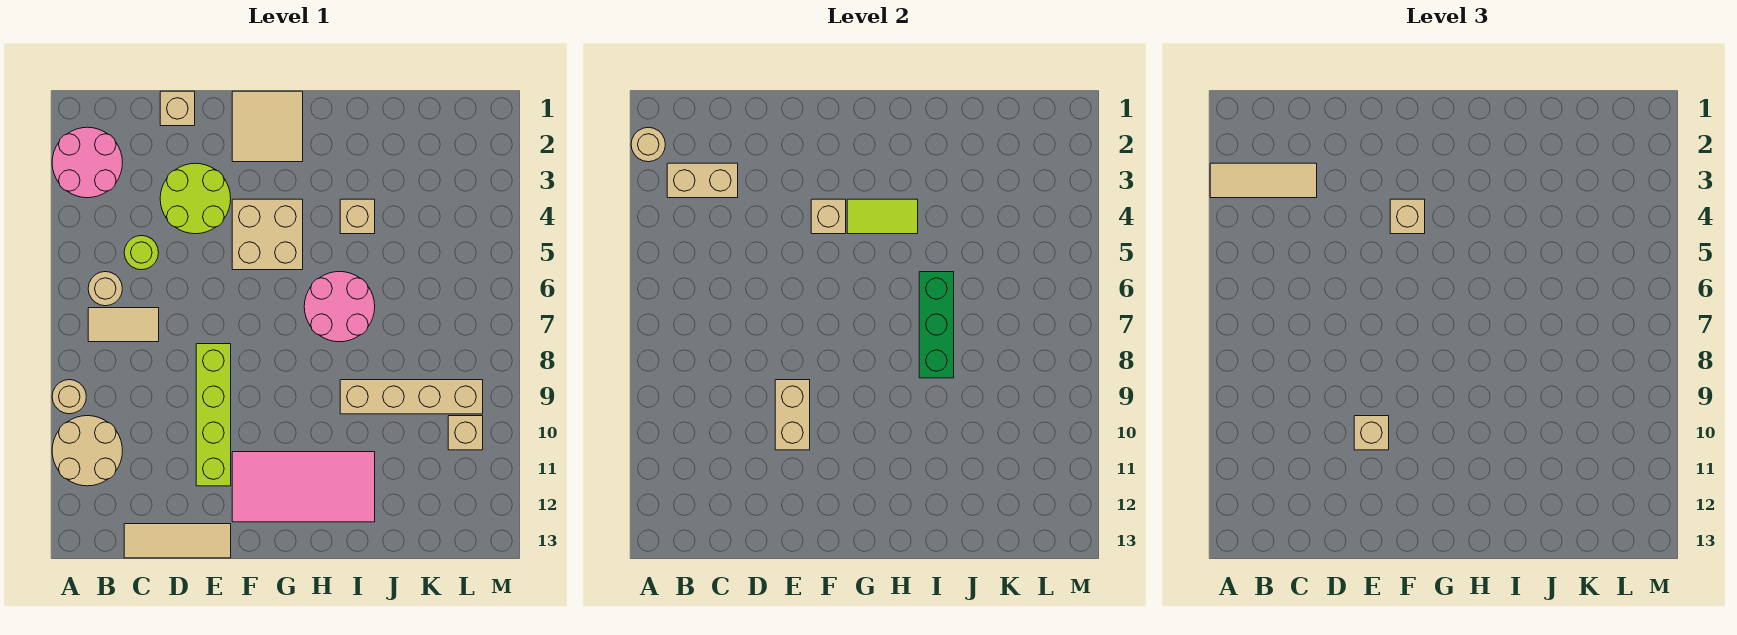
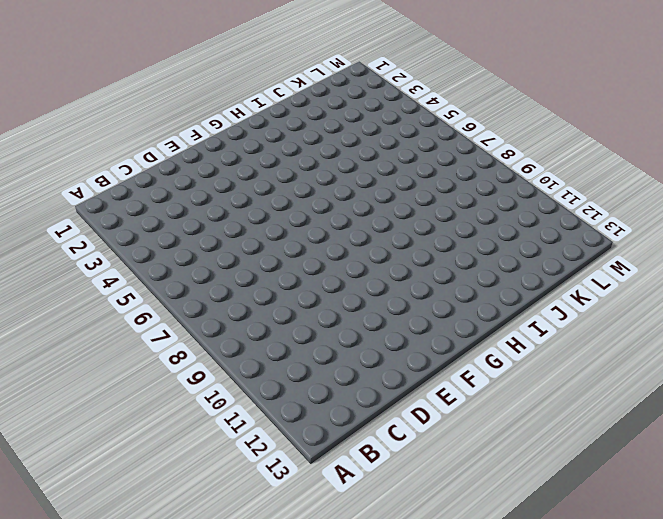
none -> pink round brick A2:B3 level 1
none -> tan round brick A9 level 1
none -> tan round brick A10:B11 level 1

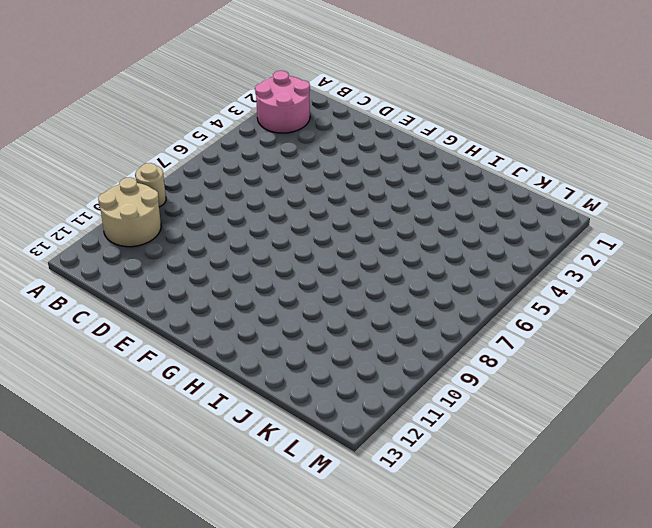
none -> tan round brick B6 level 1
none -> tan tile B7:C7 level 1
none -> lime round brick C5 level 1

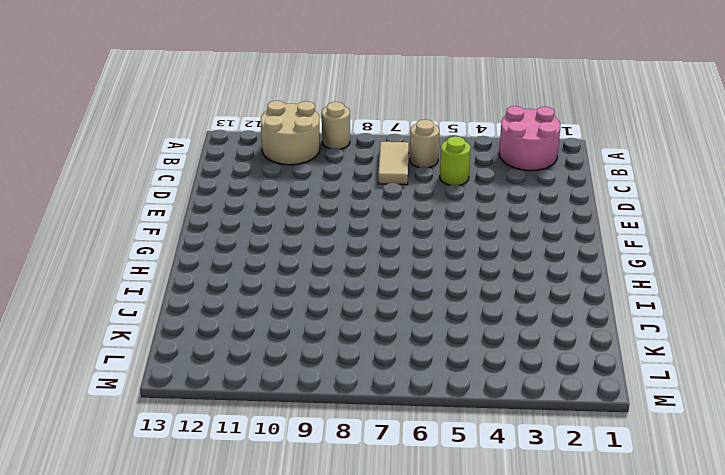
none -> tan tile C13:E13 level 1
none -> tan brick D1 level 1
none -> lime round brick D3:E4 level 1

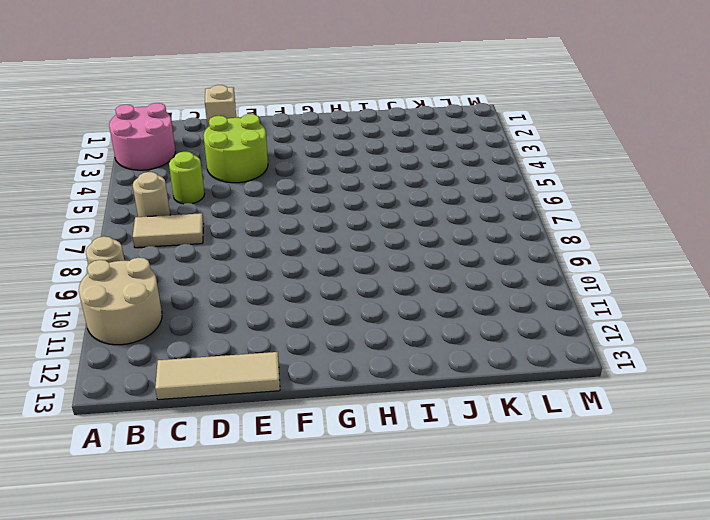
none -> lime brick E8:E11 level 1
none -> tan tile F1:G2 level 1
none -> tan brick F4:G5 level 1

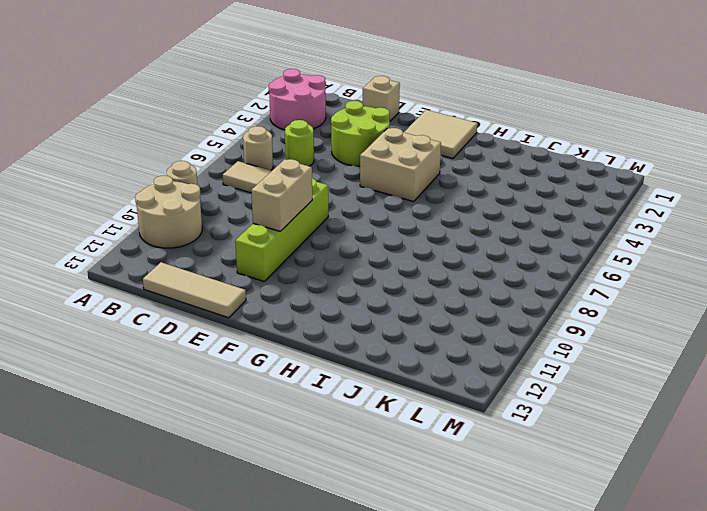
none -> pink tile F11:I12 level 1
none -> pink round brick H6:I7 level 1
none -> tan brick I4 level 1

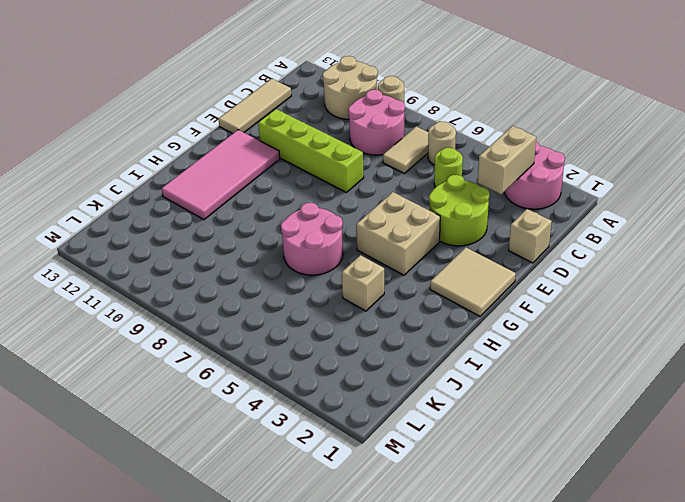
pink round brick B8:C9 level 1 -> none
none -> tan brick I9:L9 level 1
none -> tan brick L10 level 1
none -> tan round brick A2 level 2

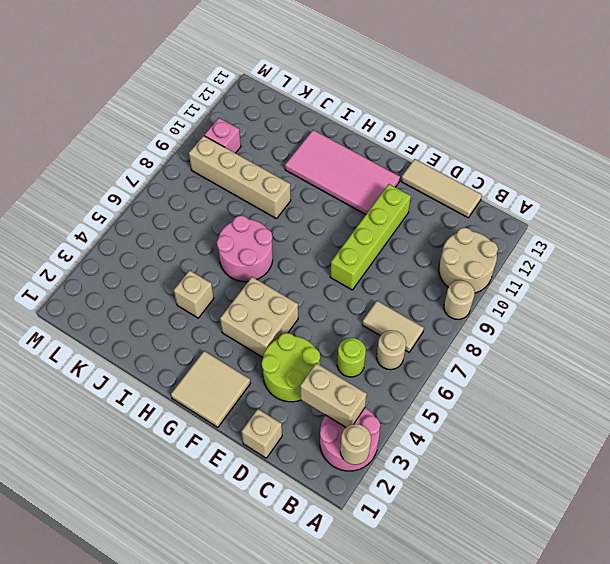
pink brick L10 level 1 -> tan brick L10 level 1
none -> tan brick E9:E10 level 2
none -> tan brick F4 level 2
none -> lime tile G4:H4 level 2

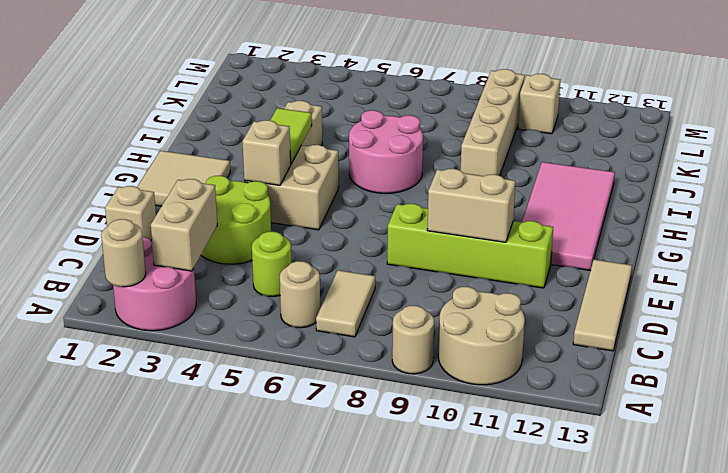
none -> green brick I6:I8 level 2
none -> tan tile A3:C3 level 3
none -> tan brick E10 level 3

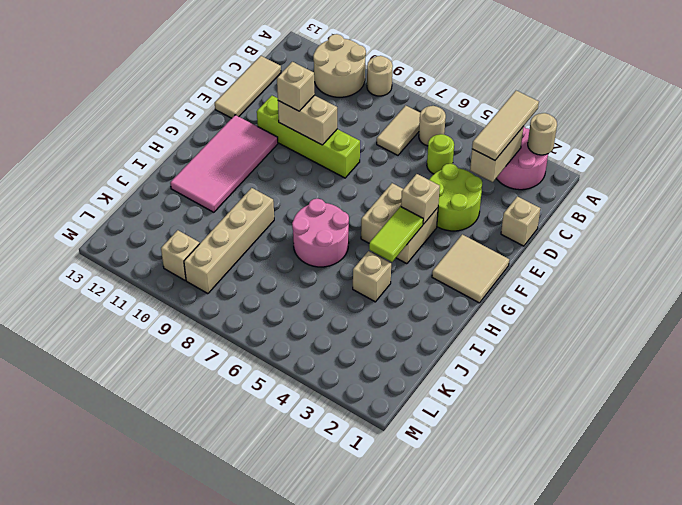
none -> green brick I6:I8 level 2
none -> tan brick F4 level 3

